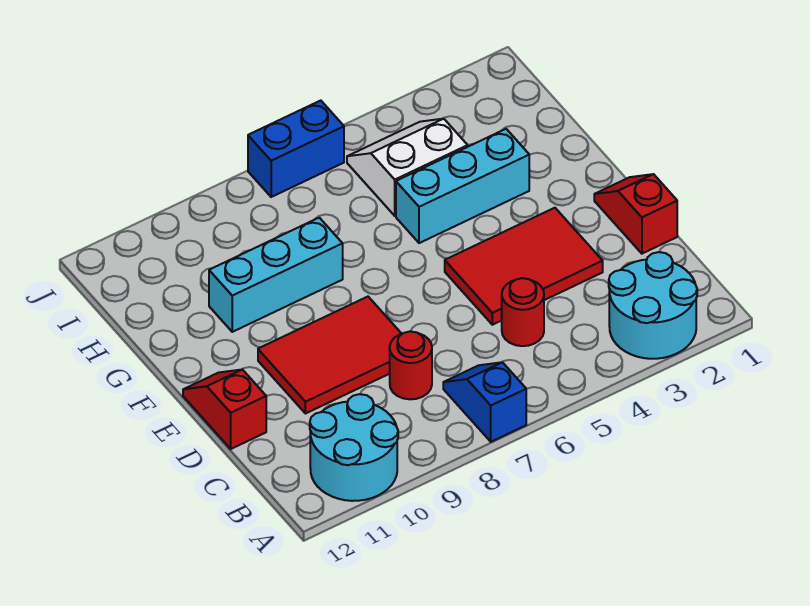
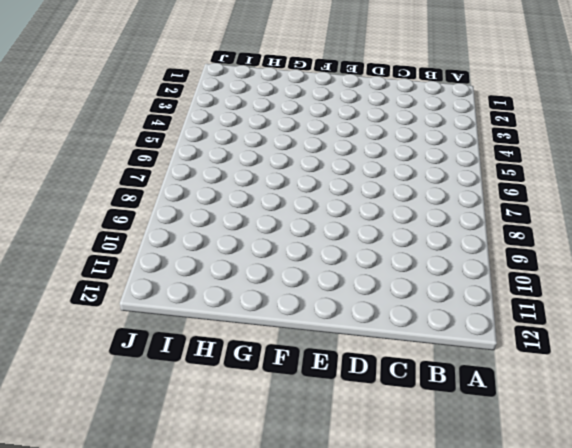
none -> cyan round brick A2:B3 level 1
none -> blue slope A7:B7 level 1 top A
none -> cyan round brick A10:B11 level 1

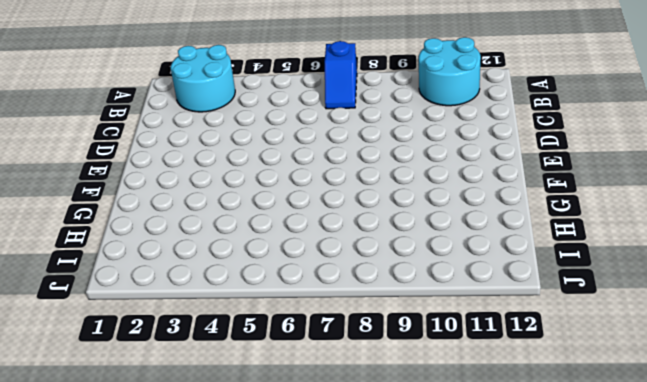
none -> red round brick C5 level 1
none -> red round brick C8 level 1
none -> red slope D1:E1 level 1 top D

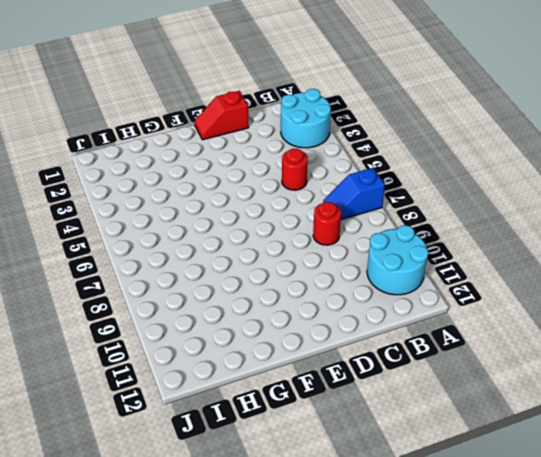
none -> red tile D3:E5 level 1
none -> red tile D8:E10 level 1
none -> red slope D12:E12 level 1 top D

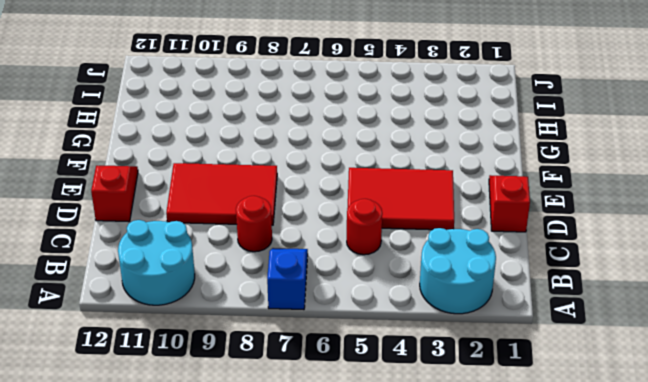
none -> cyan brick G3:G5 level 1
none -> cyan brick G8:G10 level 1
none -> white slope H4:I5 level 1 top H

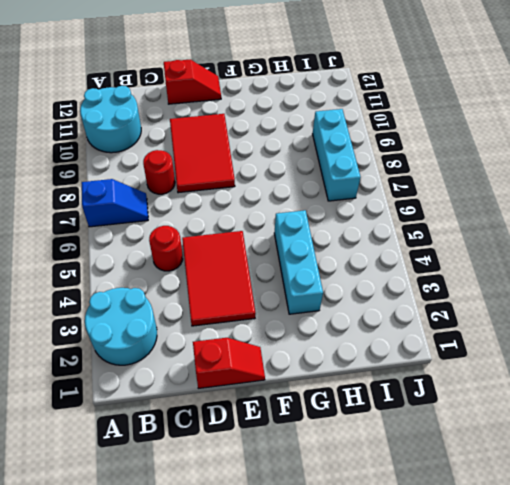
cyan brick I7:I9 level 1 -> cyan brick G8:G10 level 1
none -> white slope H4:I5 level 1 top H
none -> blue brick J6:J7 level 1

